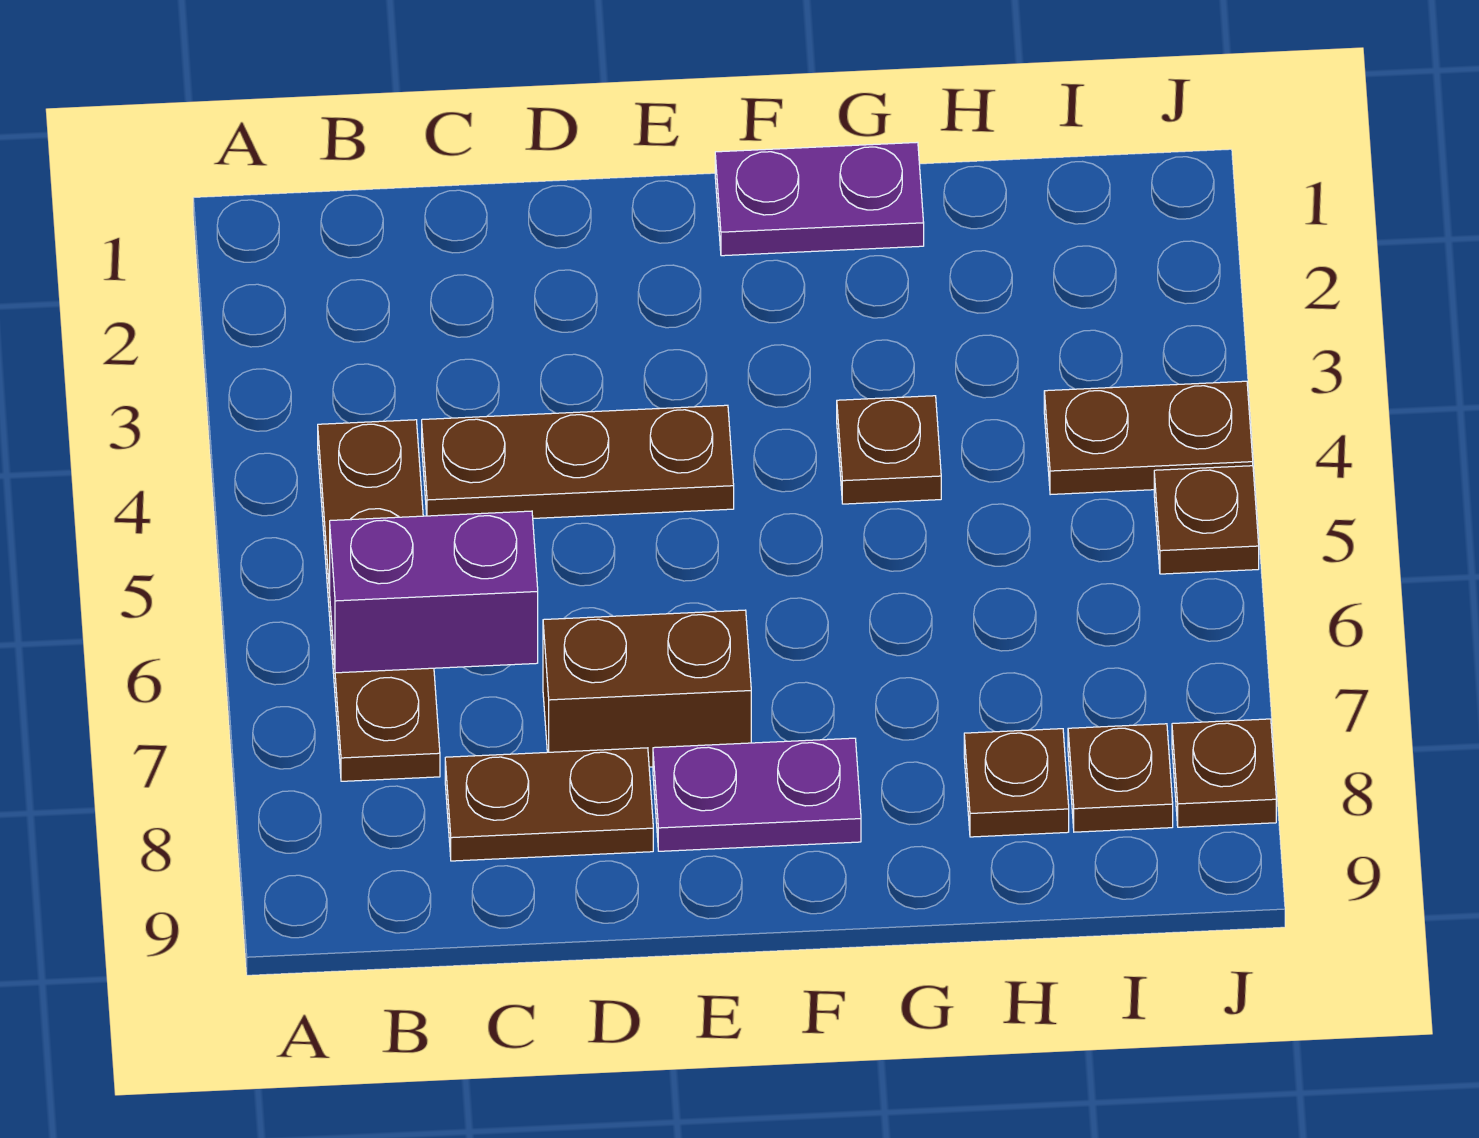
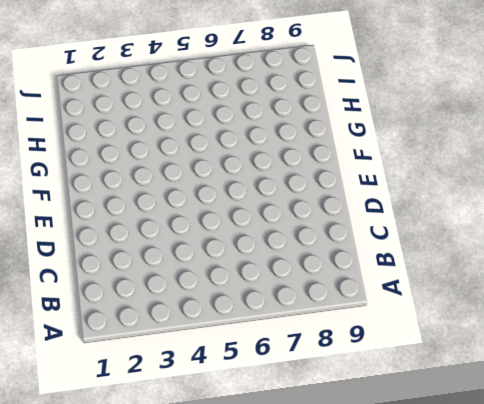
none -> brown plate B4:B7 level 1
none -> brown plate C4:E4 level 1
none -> brown plate C8:D8 level 1

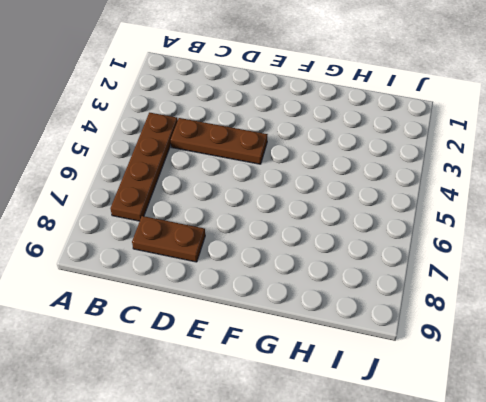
none -> brown brick D7:E7 level 1
none -> purple plate E8:F8 level 1
none -> purple plate F1:G1 level 1

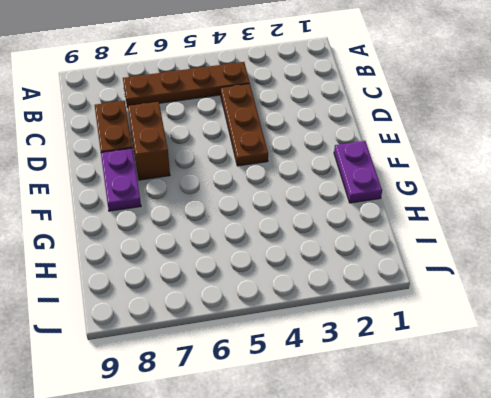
none -> brown plate G4 level 1
none -> brown plate H8 level 1
none -> brown plate I4:J4 level 1

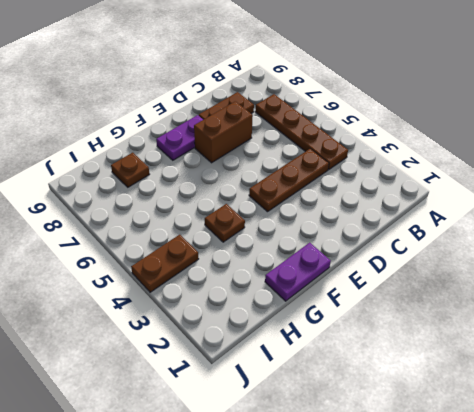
none -> brown plate I8 level 1
none -> brown plate J5 level 1
none -> brown plate J8 level 1

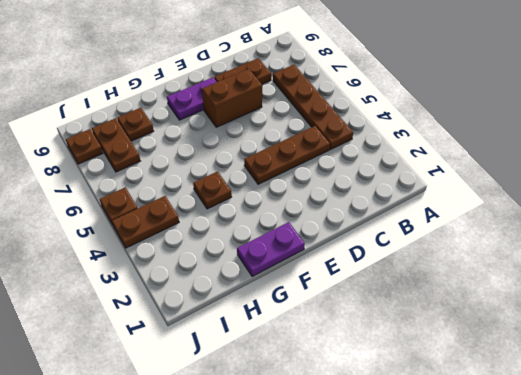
brown plate I7:I8 level 1 -> brown plate I8 level 1
none -> purple brick B6:C6 level 2

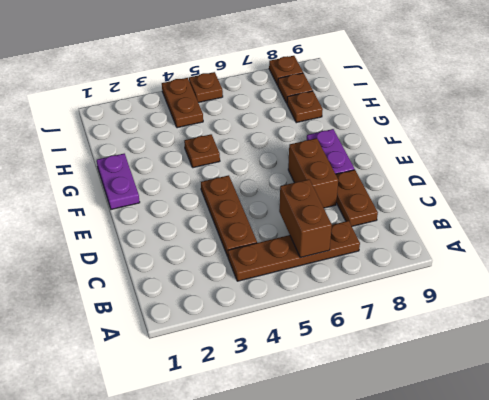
brown brick B6:C6 level 2 -> purple brick B6:C6 level 2

